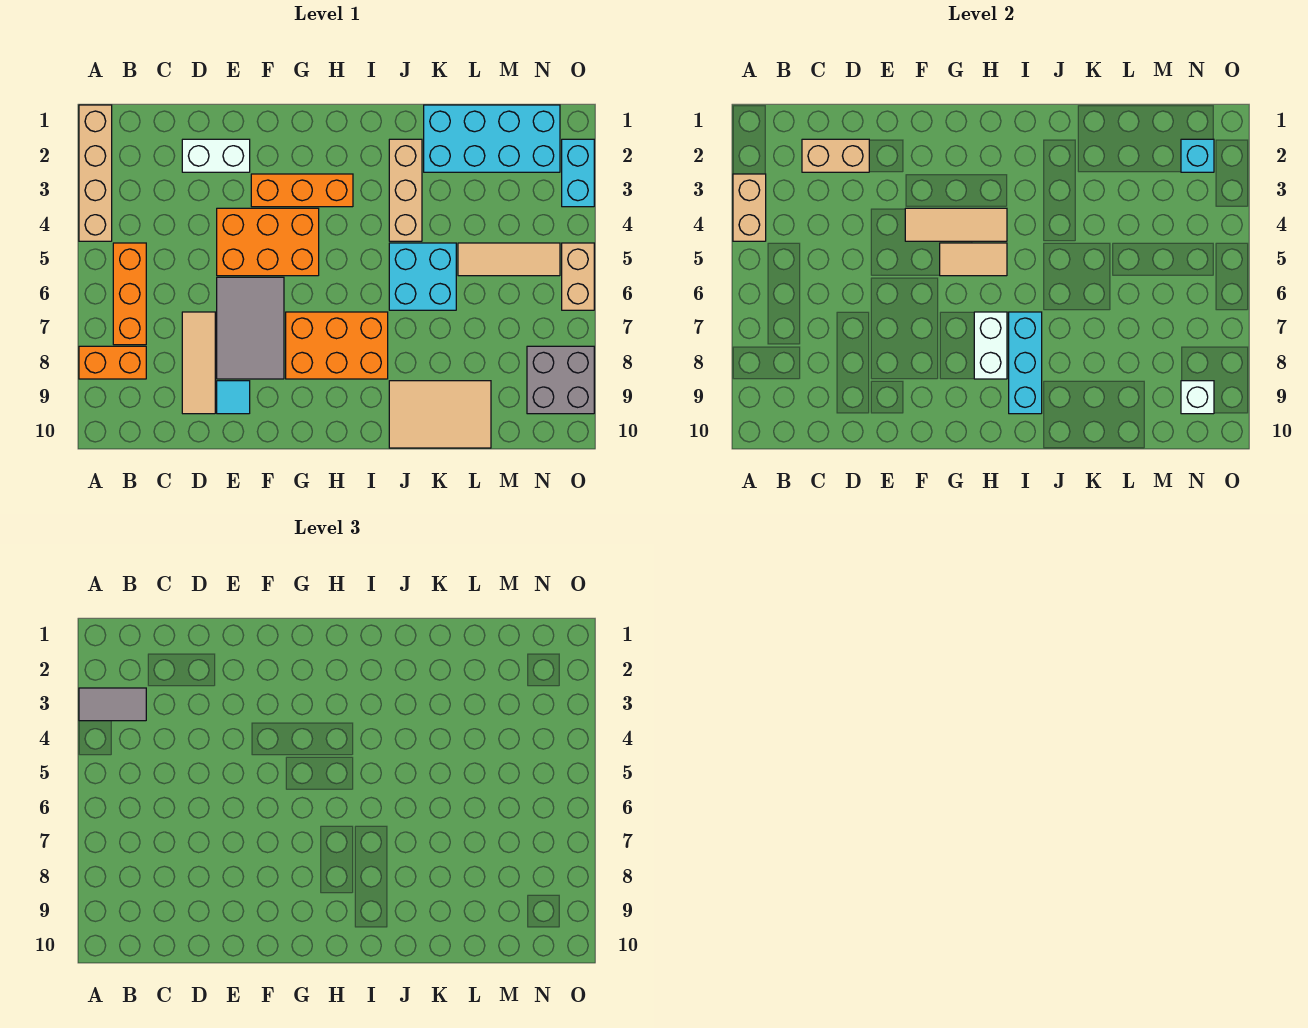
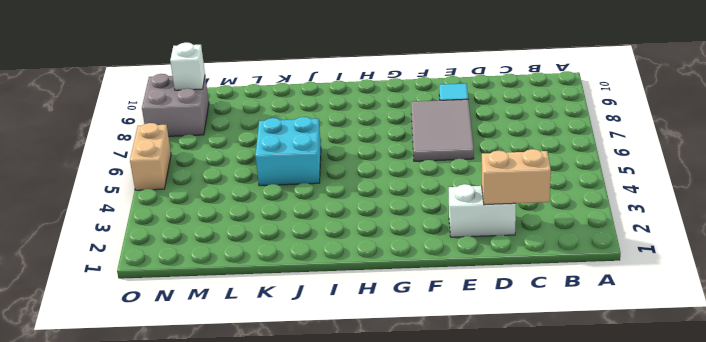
none -> tan brick A1:A4 level 1
none -> orange brick A8:B8 level 1
none -> orange brick B5:B7 level 1

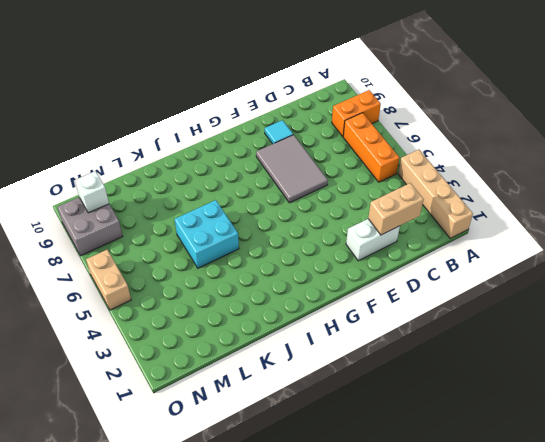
none -> tan tile D7:D9 level 1
none -> orange brick E4:G5 level 1
none -> orange brick F3:H3 level 1

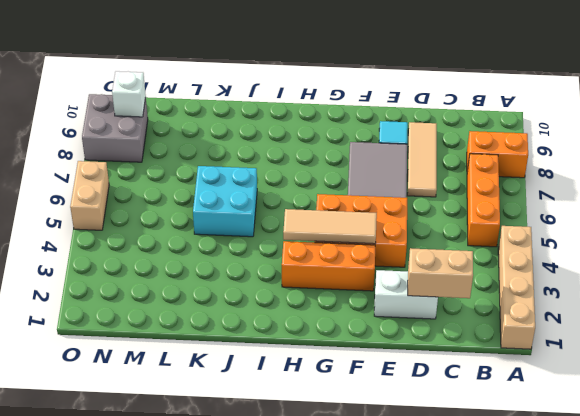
none -> orange brick G7:I8 level 1
none -> tan brick J2:J4 level 1
none -> tan tile J9:L10 level 1

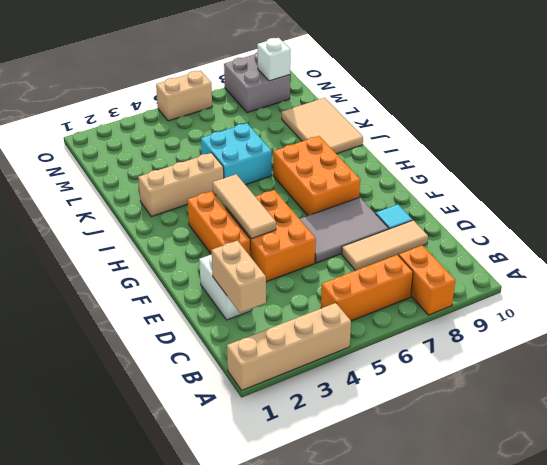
none -> cyan brick K1:N2 level 1
none -> tan tile L5:N5 level 1
none -> cyan brick O2:O3 level 1

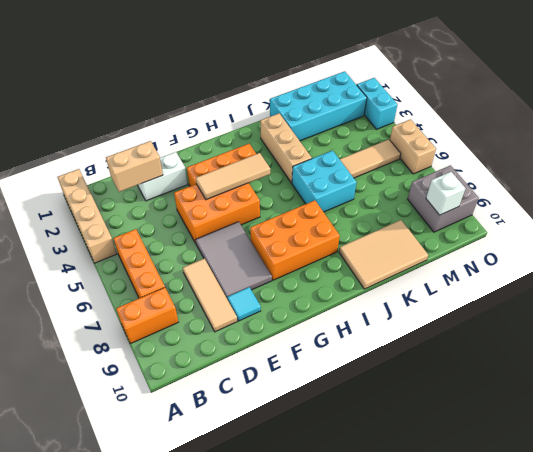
none -> tan brick A3:A4 level 2
none -> tan tile G5:H5 level 2
none -> white brick H7:H8 level 2

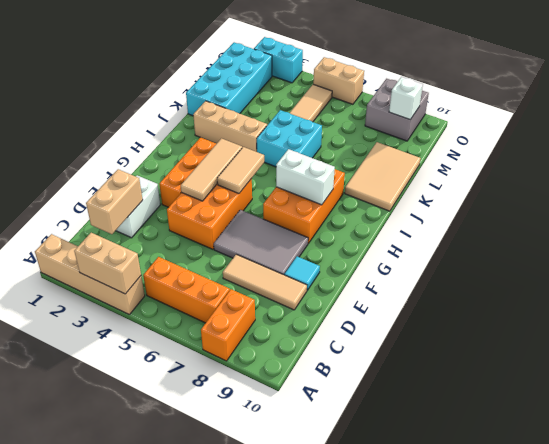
none -> cyan brick I7:I9 level 2
none -> cyan brick N2 level 2
none -> grey tile A3:B3 level 3

